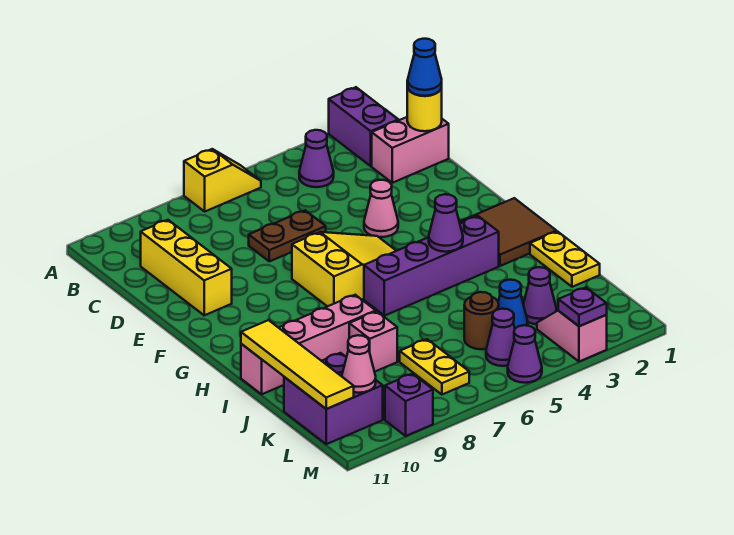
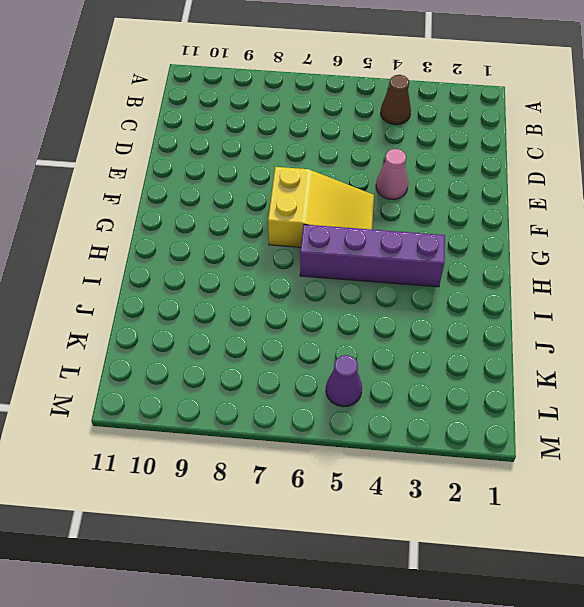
brown cone B4 level 1 -> purple cone B4 level 1
none -> purple brick A2:B2 level 1
none -> yellow slope A6:A7 level 1 top 7
none -> pink brick C1:C2 level 1

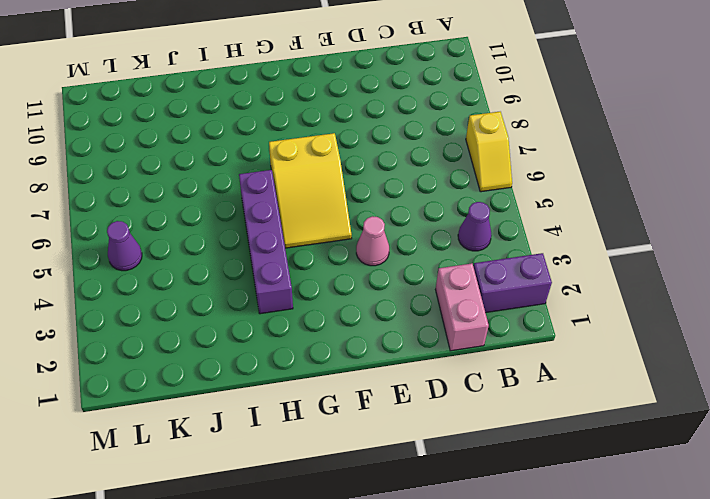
none -> yellow brick C10:E10 level 1
none -> brown plate D6:D7 level 1
none -> brown tile G1:H2 level 1

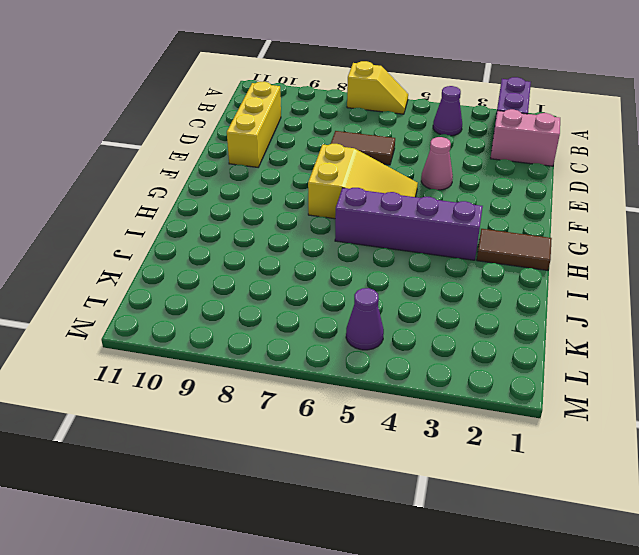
brown tile D6:D7 level 1 -> brown plate D6:D7 level 1
brown tile H1:H2 level 1 -> brown tile G1:H2 level 1
none -> yellow plate I1:J1 level 1
none -> pink brick I8:I11 level 1
none -> pink brick J8 level 1

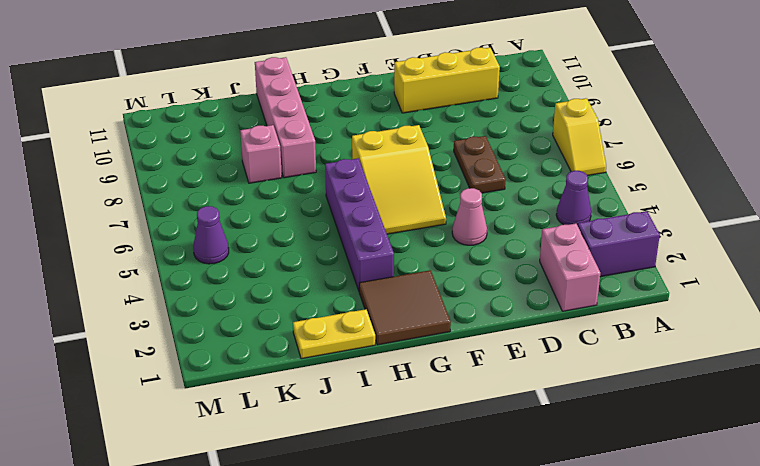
none -> purple cone K3 level 1
none -> blue cone K4 level 1
none -> brown round brick K5 level 1

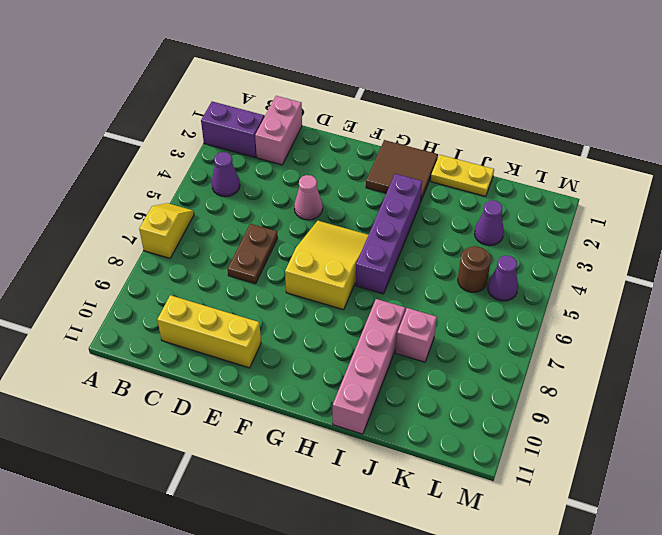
none -> blue cone K4 level 1
none -> yellow plate K7:L7 level 1
none -> purple brick K10:L11 level 1

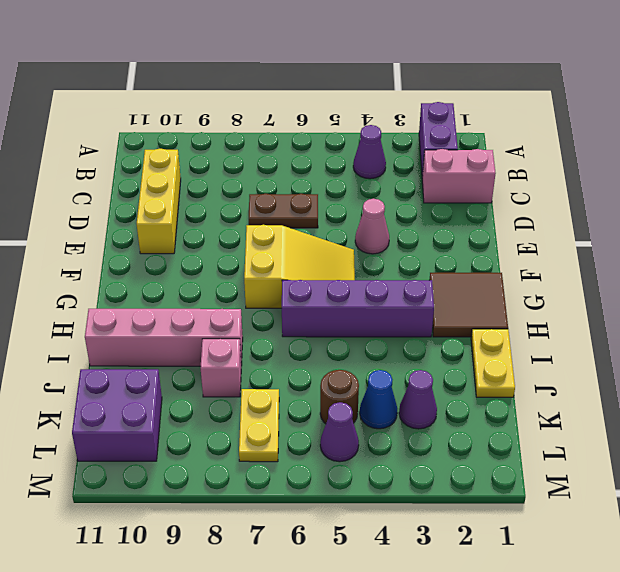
none -> yellow slope A6:A7 level 1 top 7
none -> pink slope L3:M3 level 1 top M
none -> purple cone M5 level 1

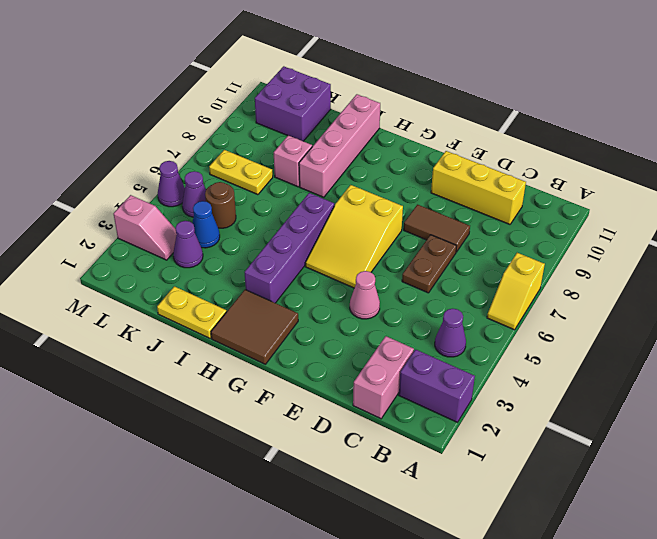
brown tile D8:E8 level 1 -> none
none -> purple brick M9 level 1
none -> yellow round brick C1 level 2
none -> purple cone H4 level 2

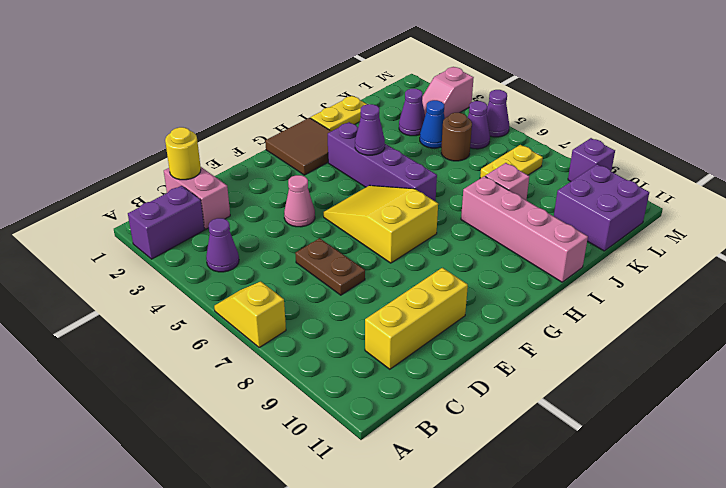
none -> yellow tile I11:L11 level 2
none -> pink cone L10 level 2
none -> purple plate M3 level 2

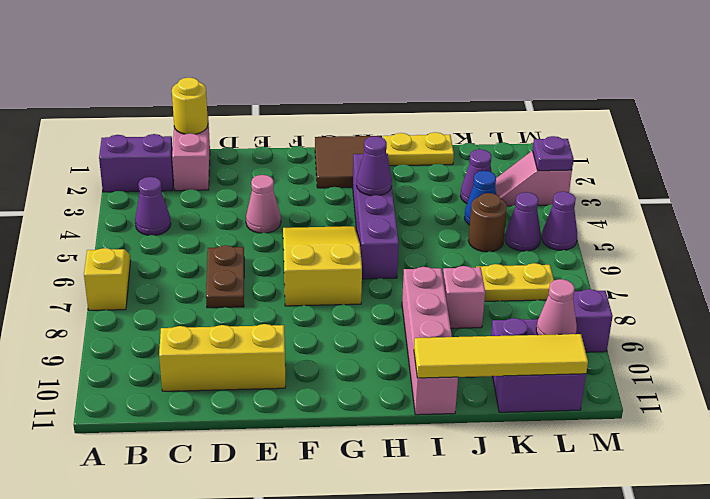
none -> blue cone C1 level 3

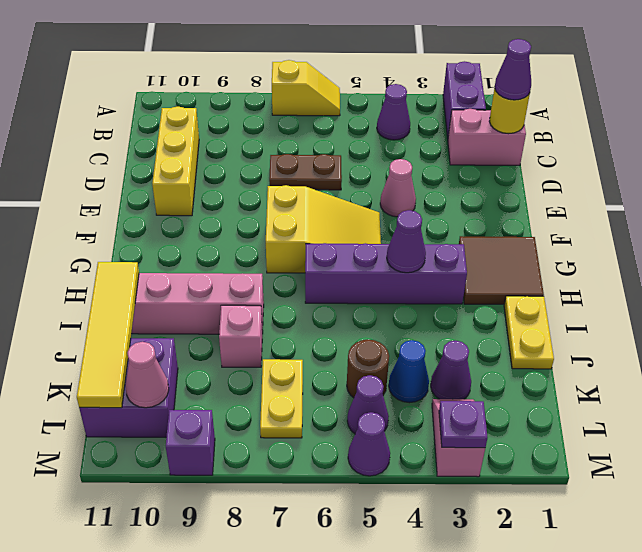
purple cone C1 level 3 -> blue cone C1 level 3

